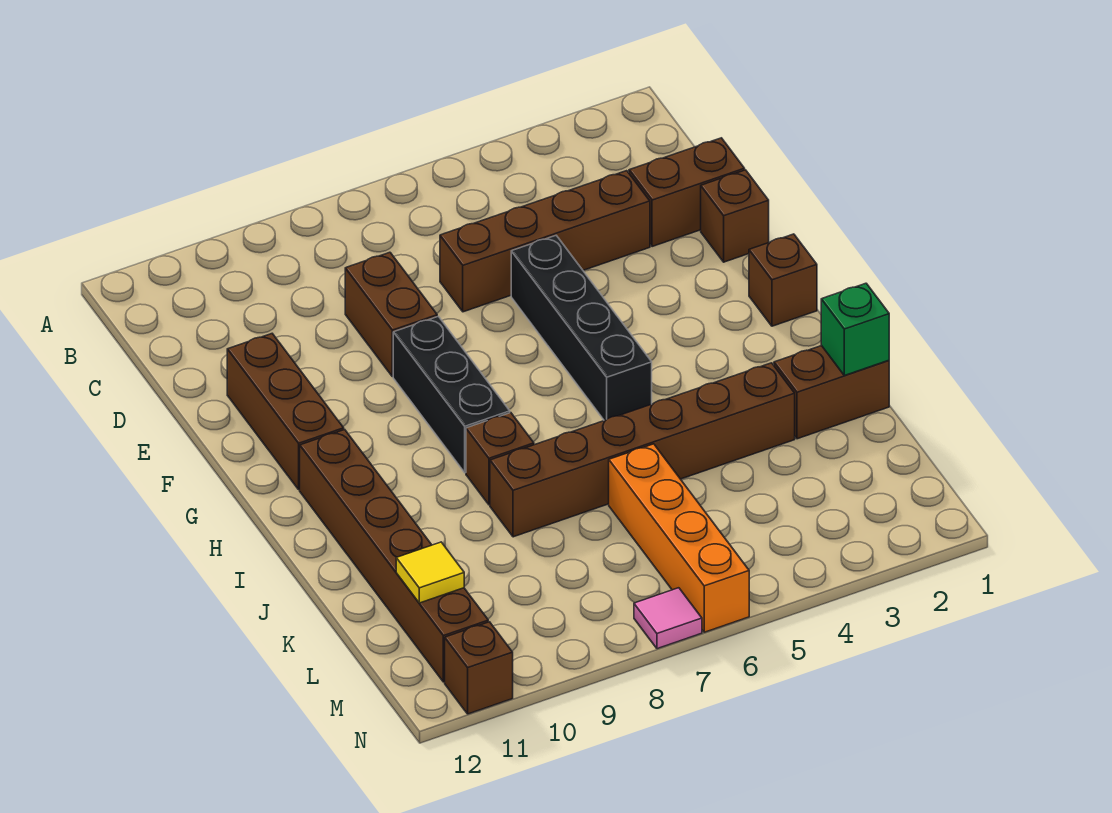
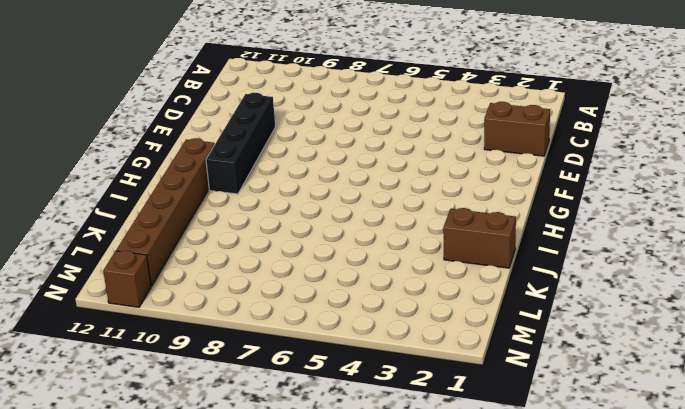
black brick E10:H10 level 1 -> black brick E5:H5 level 1
none -> brown brick D3:D6 level 1
none -> brown brick D8:E8 level 1
none -> brown brick E1 level 1

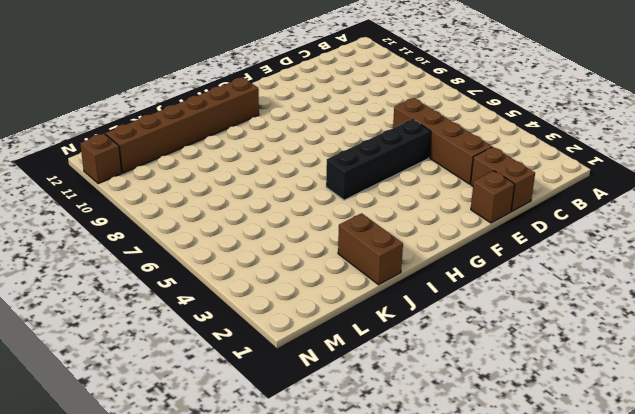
none -> brown brick D8:E8 level 1
none -> brown brick E11:G11 level 1
none -> black brick F8:H8 level 1

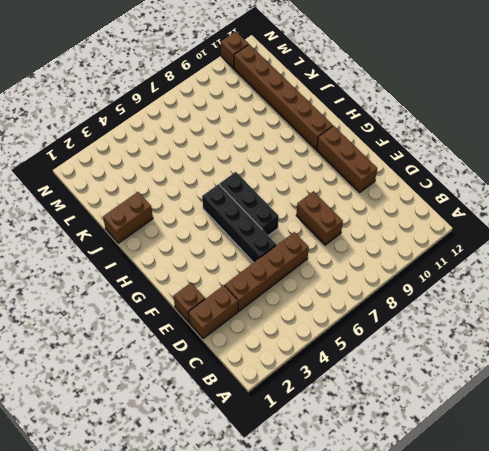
black brick F6:H6 level 1 -> black brick F8:H8 level 1
none -> brown brick G1 level 1
none -> brown brick I8 level 1
none -> brown brick J3:J8 level 1

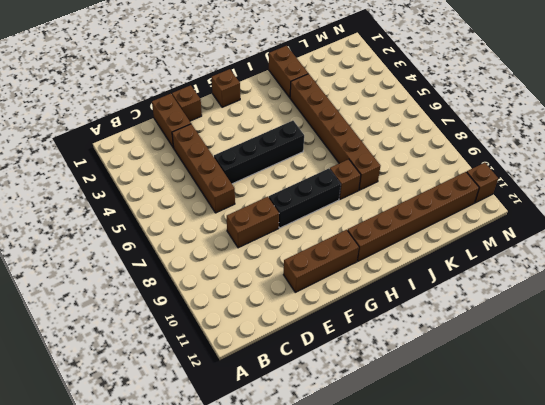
none -> orange brick K6:N6 level 1
none -> pink tile N7 level 1
none -> green brick J1 level 2

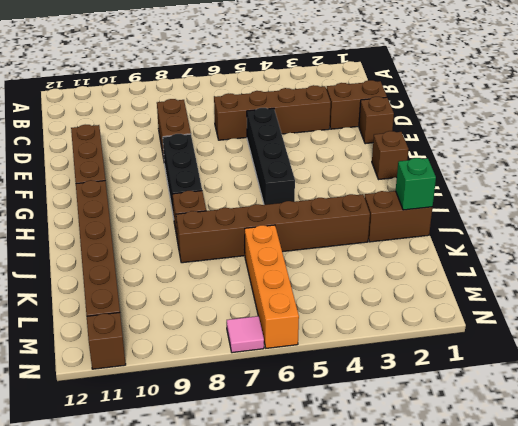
none -> yellow tile L11 level 2

